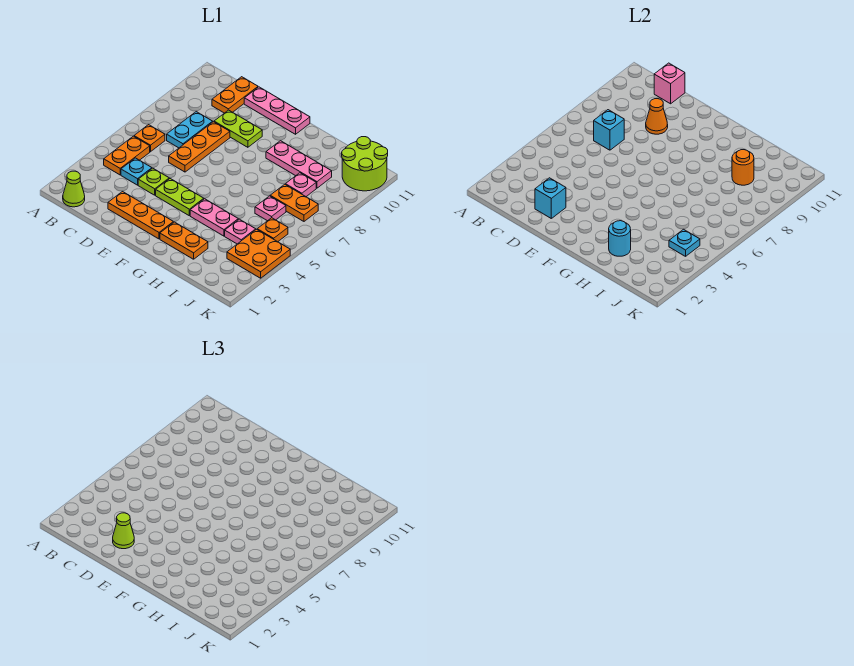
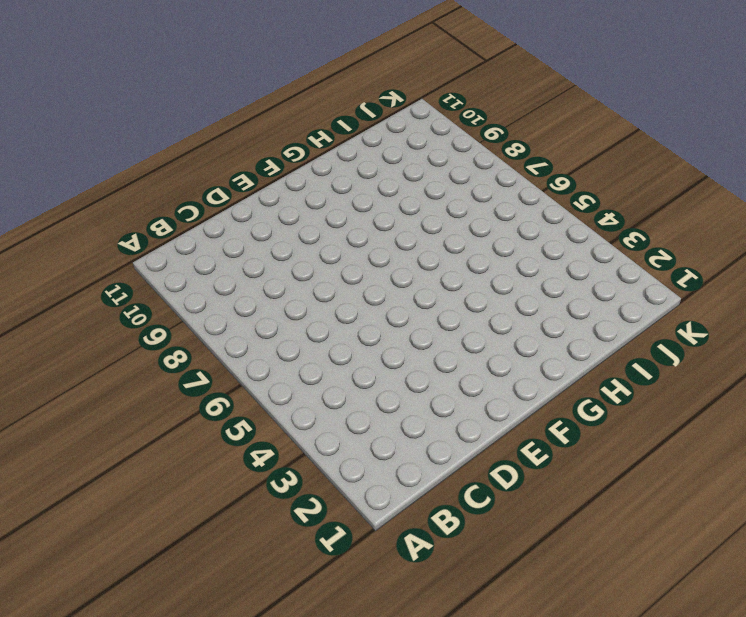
none -> lime cone B1 level 1
none -> orange plate B4:B5 level 1
none -> orange plate B6 level 1
none -> cyan plate C4 level 1

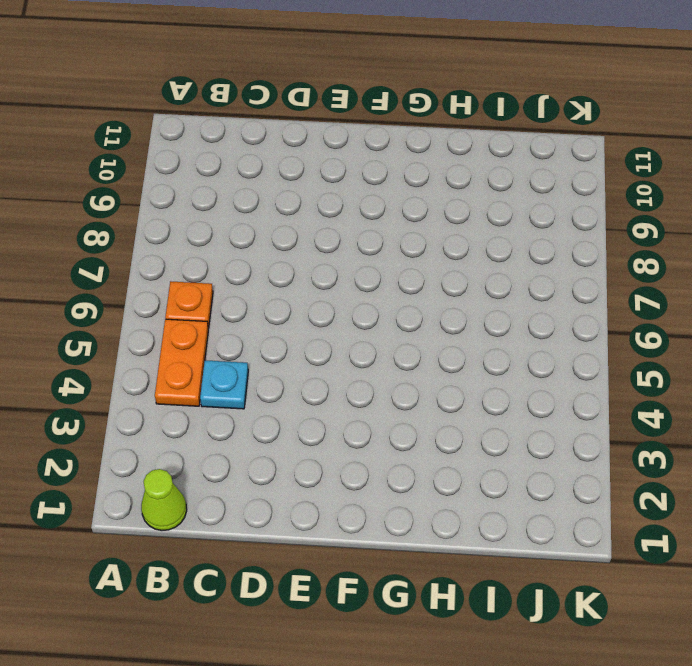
none -> cyan plate C7:C8 level 1
none -> orange plate C10:C11 level 1
none -> orange plate D2:F2 level 1
none -> lime plate D4 level 1

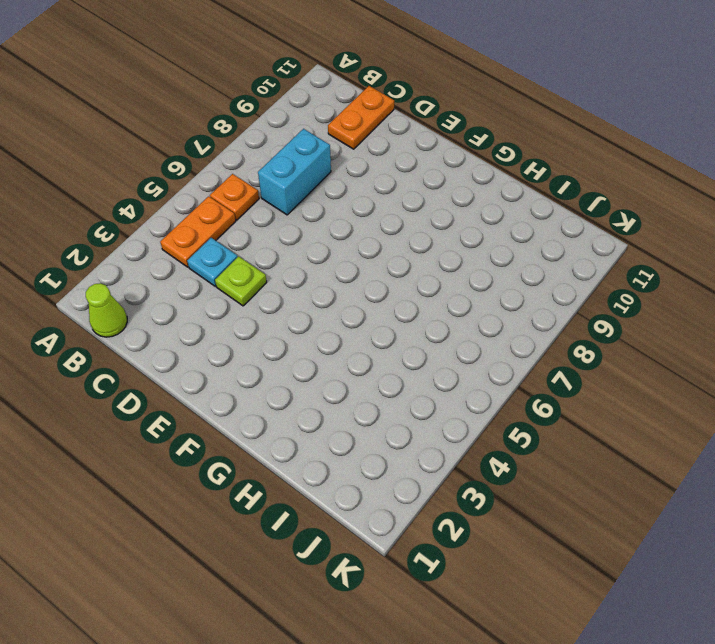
cyan brick C7:C8 level 1 -> cyan plate C7:C8 level 1
none -> orange plate D2:F2 level 1
none -> orange plate D6:D8 level 1
none -> lime plate D9:E9 level 1
none -> pink plate D11:F11 level 1

